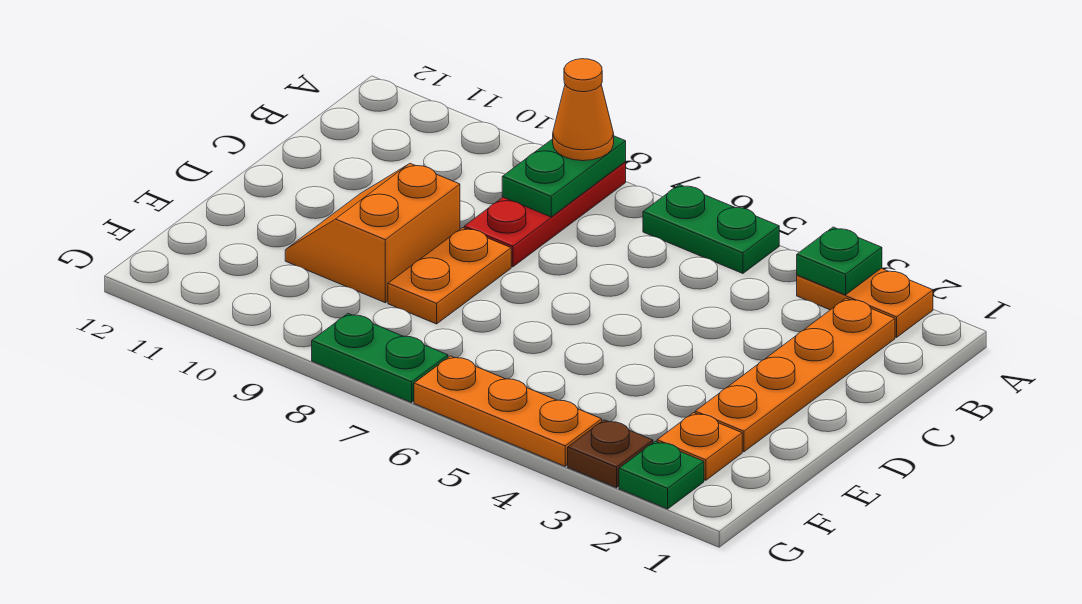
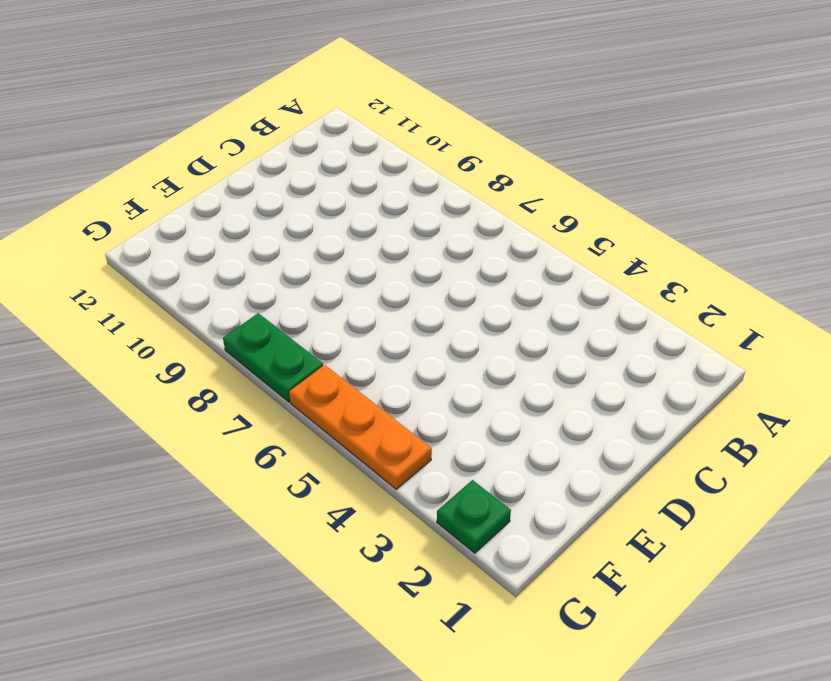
none -> orange plate A2:A3 level 1
none -> green plate A5:A6 level 1
none -> red plate A8:C8 level 1

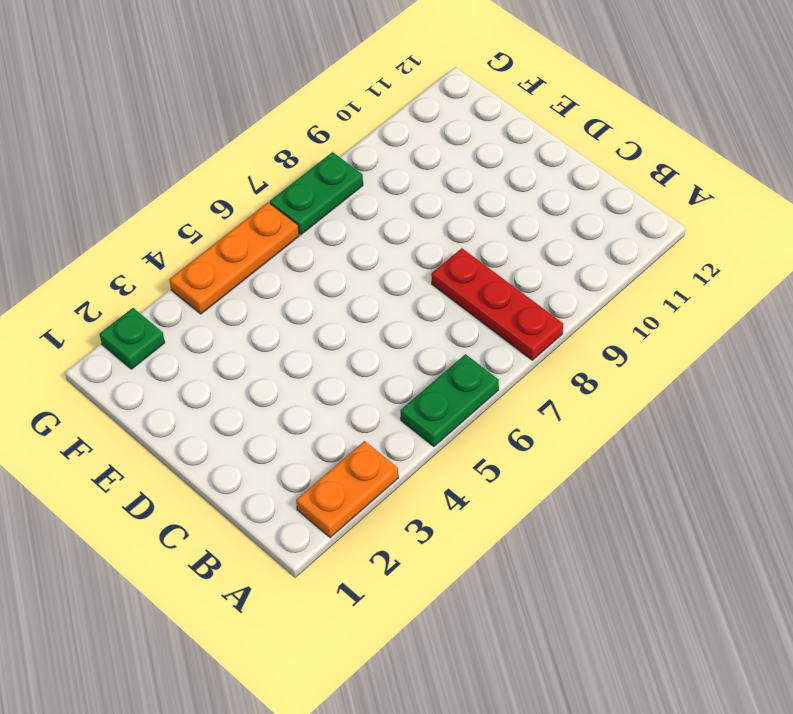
none -> orange plate B2:E2 level 1
none -> orange plate D8:E8 level 1
none -> orange slope D9:E10 level 1 top 9

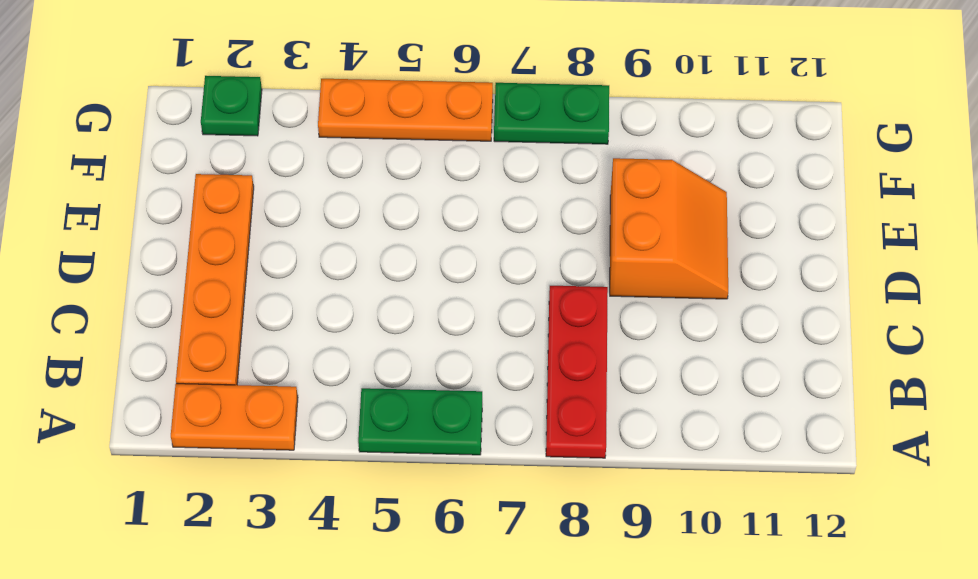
none -> orange plate D8:E8 level 1
none -> orange plate F2 level 1
none -> brown plate G3 level 1

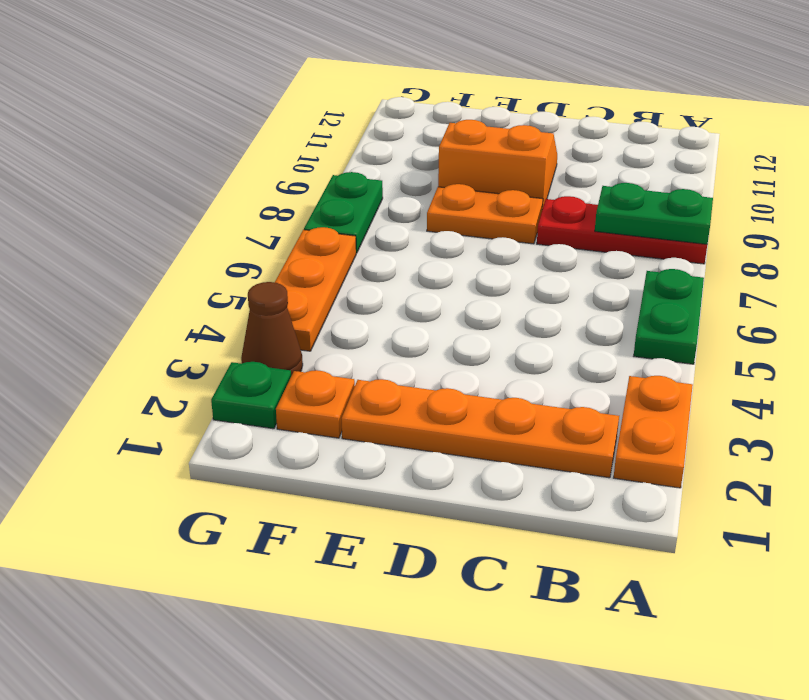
brown cone G3 level 1 -> brown plate G3 level 1
none -> green plate A3 level 2
none -> orange cone A8 level 3

